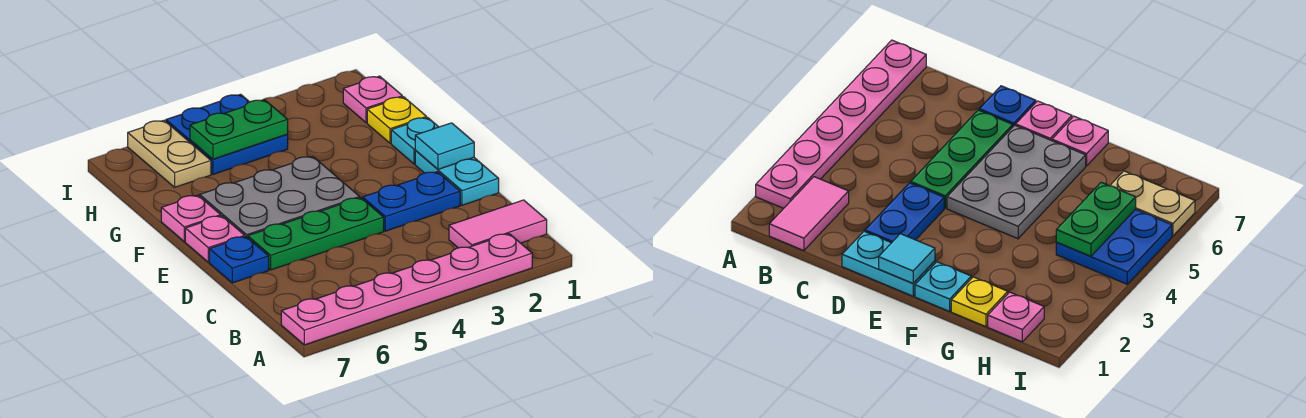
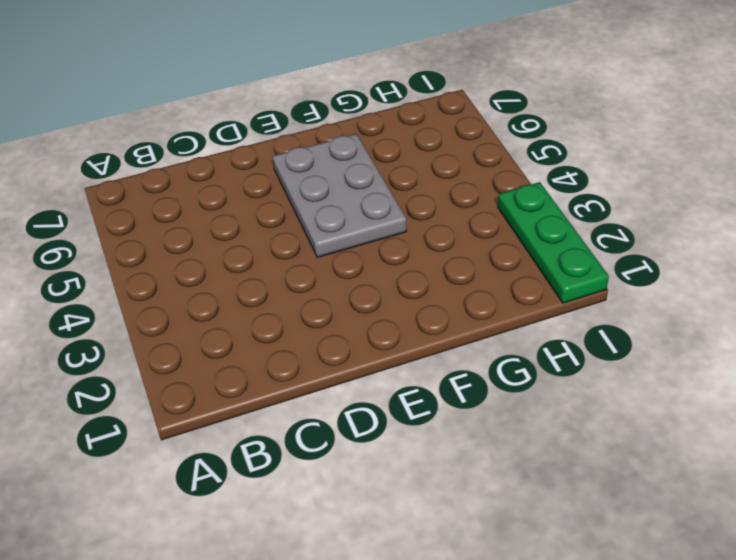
green plate I1:I3 level 1 -> green plate D4:D6 level 1
none -> pink plate A2:A7 level 1
none -> pink tile B1:B2 level 1
none -> cyan plate D1:E1 level 1

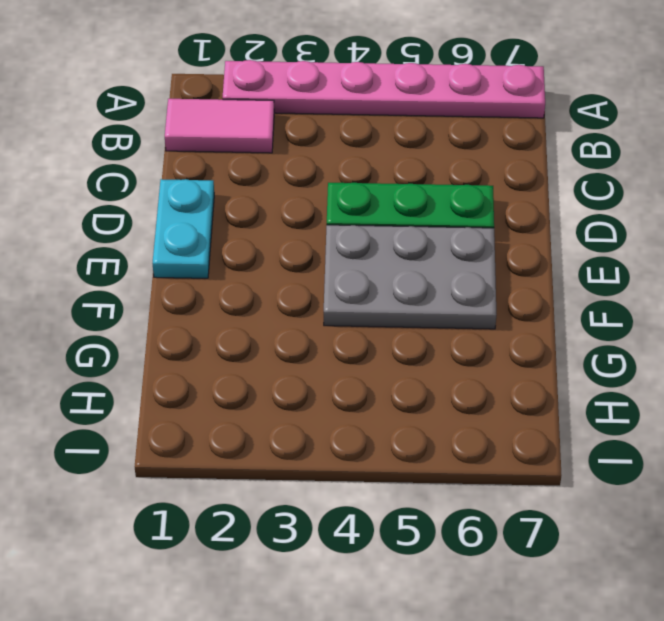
none -> blue plate D2:D3 level 1
none -> blue plate D7 level 1
none -> pink plate E7 level 1

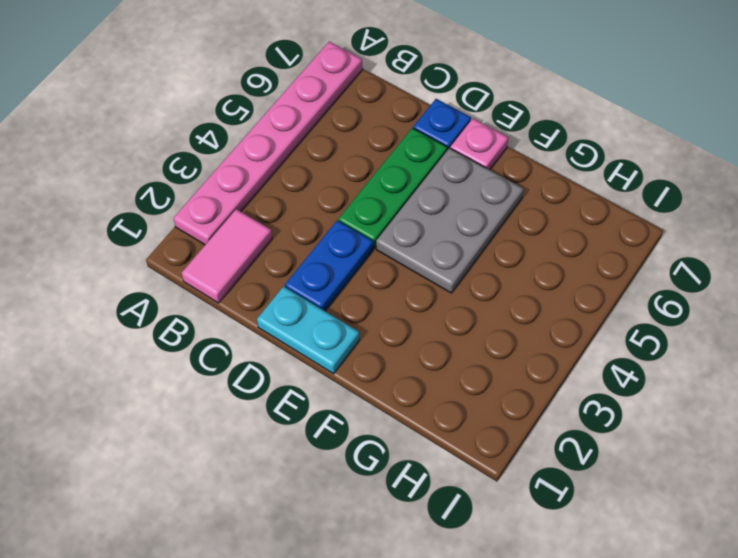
none -> cyan plate F1 level 1
none -> pink plate F7 level 1
none -> yellow plate G1 level 1

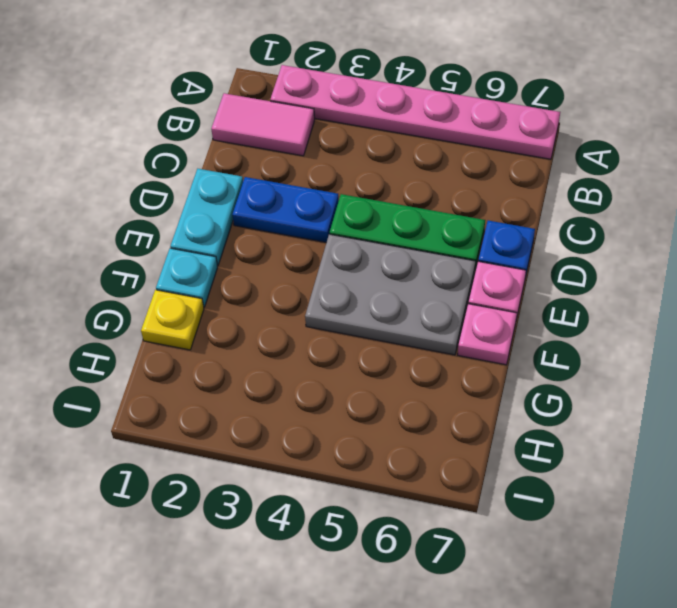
none -> pink plate H1 level 1
none -> blue plate H4:I5 level 1
none -> tan plate H6:I6 level 1

